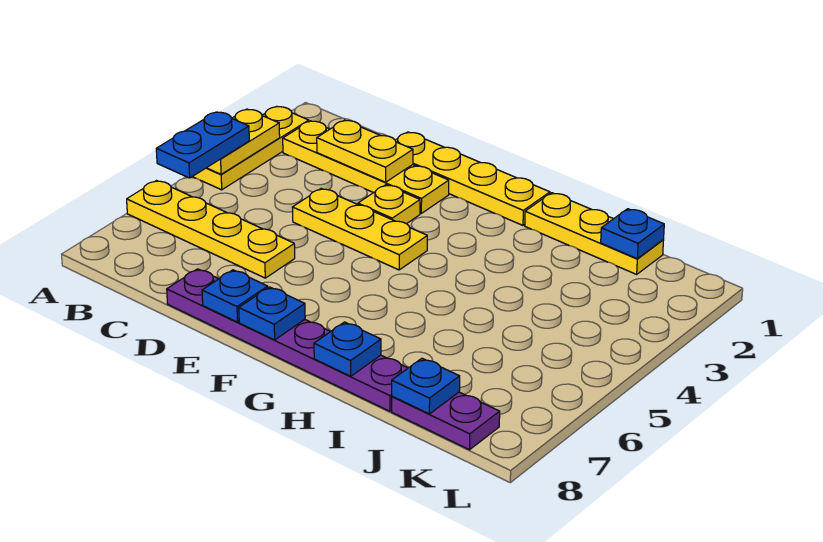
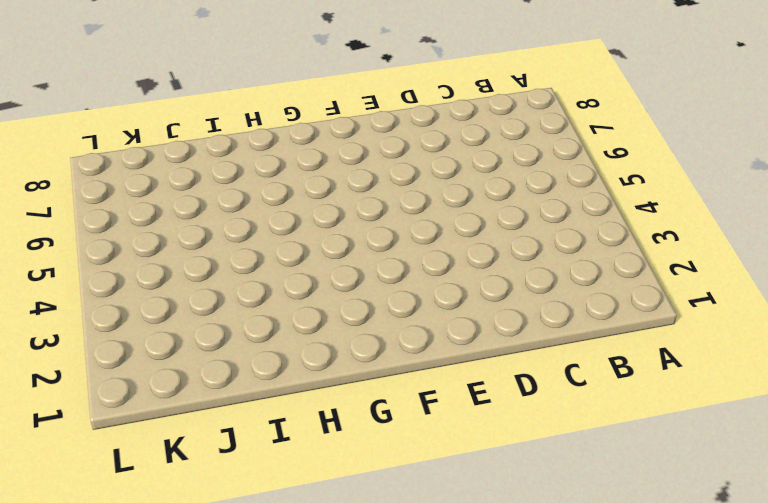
none -> yellow plate A2:A4 level 1
none -> yellow plate A6:D6 level 1
none -> yellow plate B2:E2 level 1

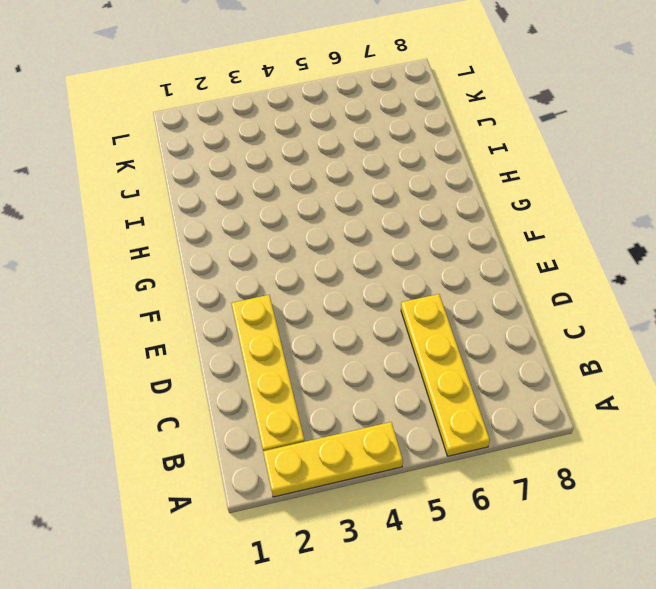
none -> yellow plate D1:G1 level 1
none -> yellow plate D4:F4 level 1
none -> purple plate D8:I8 level 1

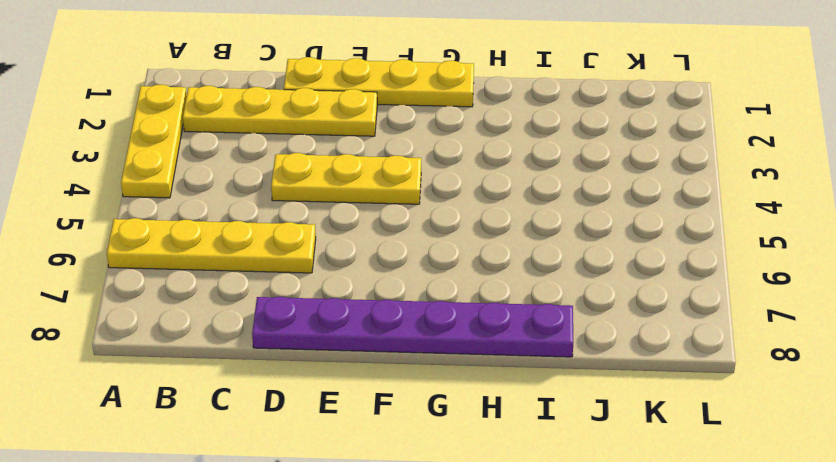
none -> yellow plate E3 level 1
none -> yellow plate H1:J1 level 1
none -> purple plate J8:K8 level 1

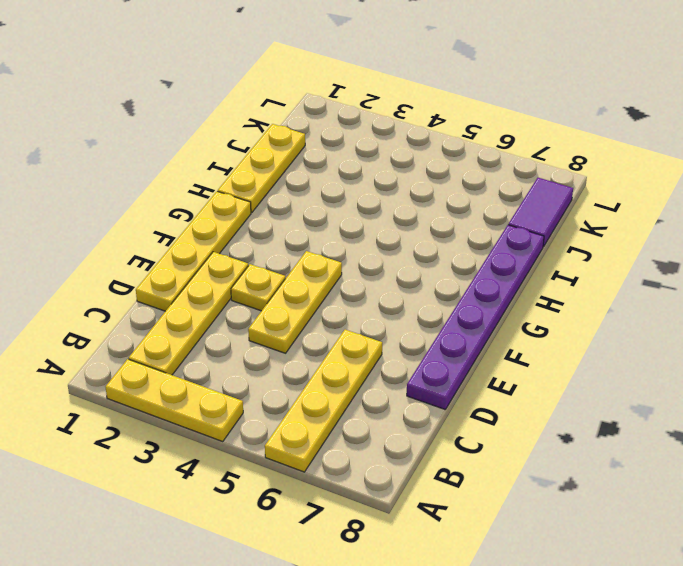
purple tile J8:K8 level 1 -> purple plate J8:K8 level 1
none -> yellow plate A3:A4 level 2
none -> yellow plate C2:D2 level 2
none -> blue plate E8 level 2

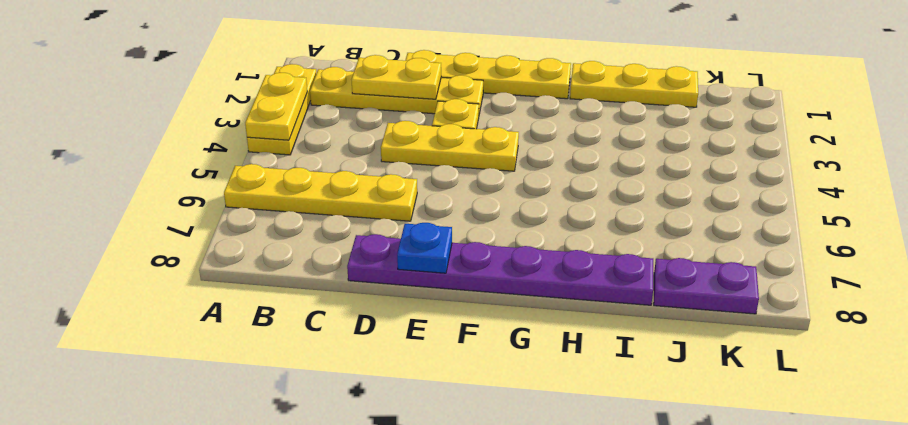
none -> blue plate F8 level 2
none -> blue plate H8 level 2
none -> blue plate J1 level 2

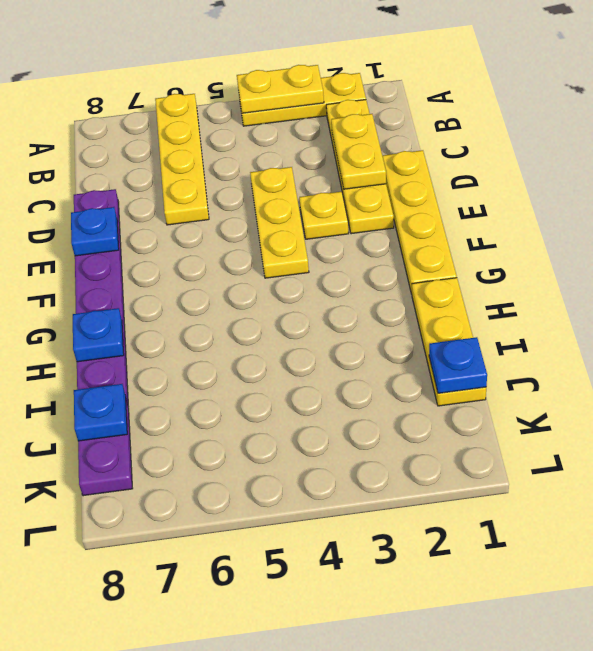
none -> blue plate F8 level 2
none -> blue plate A4:A5 level 3

